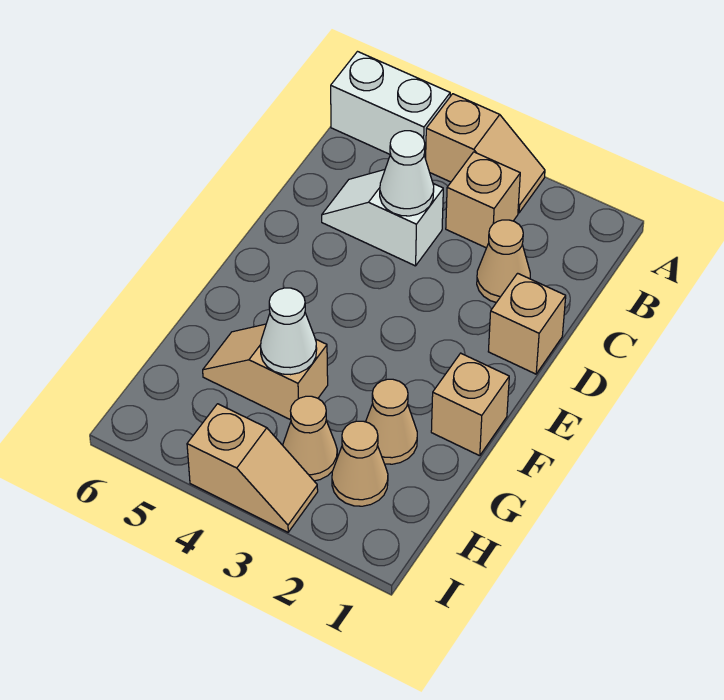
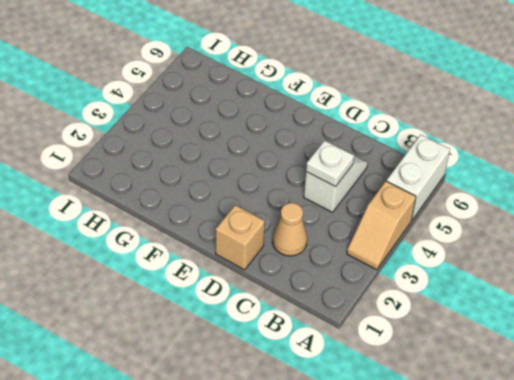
white plate C4 level 2 -> white cone C4 level 2
none -> tan brick B3 level 1
none -> tan brick F1 level 1
none -> tan cone G2 level 1

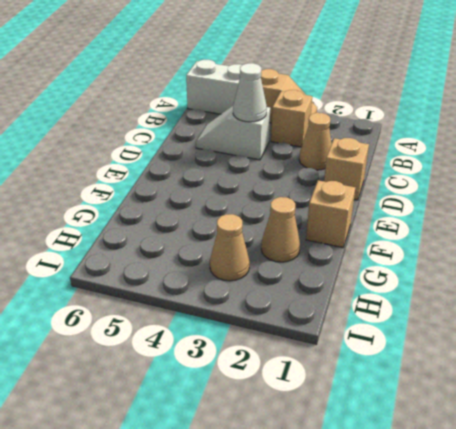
none -> tan slope G4:G5 level 1 top 4
none -> tan cone H2 level 1
none -> tan slope I3:I4 level 1 top 4

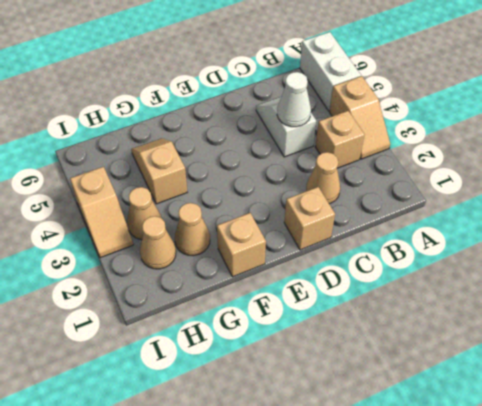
none -> white cone G4 level 2

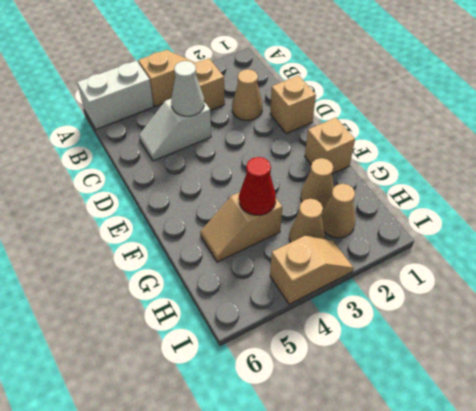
red cone G4 level 2 -> white cone G4 level 2

